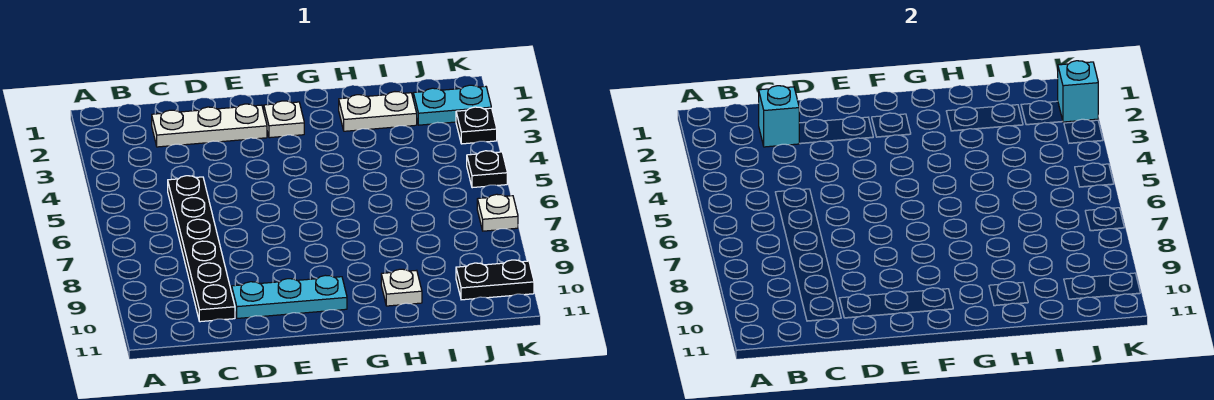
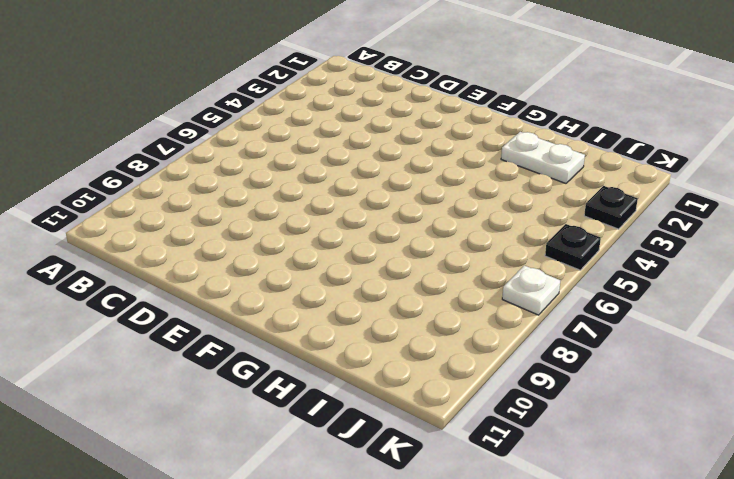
none -> white plate C2:E2 level 1
none -> black plate C5:C10 level 1
none -> cyan plate D10:F10 level 1

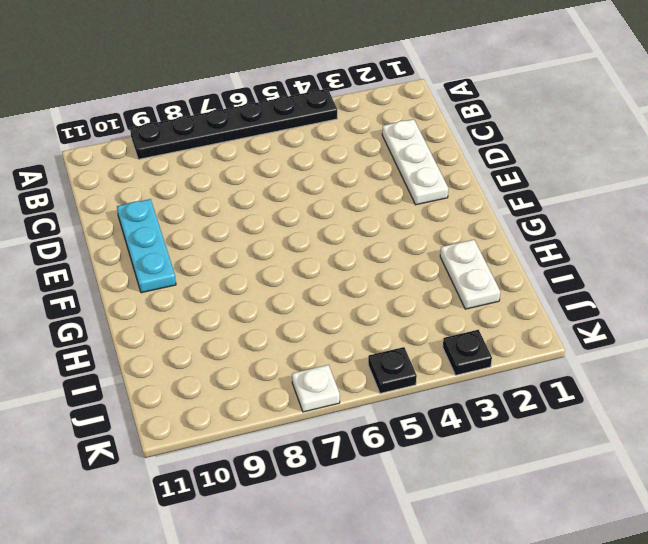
black plate A4:A9 level 1 -> black plate C5:C10 level 1
none -> white plate F2 level 1
none -> white plate H10 level 1
none -> cyan plate J2:K2 level 1

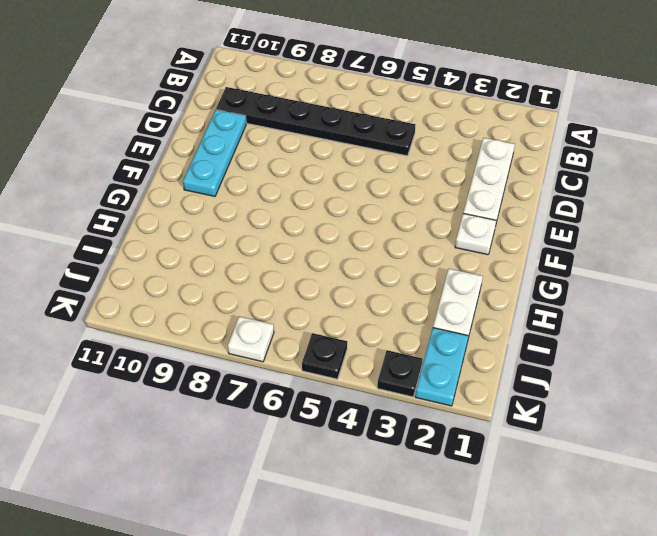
none -> white plate H10 level 1
none -> black plate J10:K10 level 1
none -> cyan brick C2 level 2

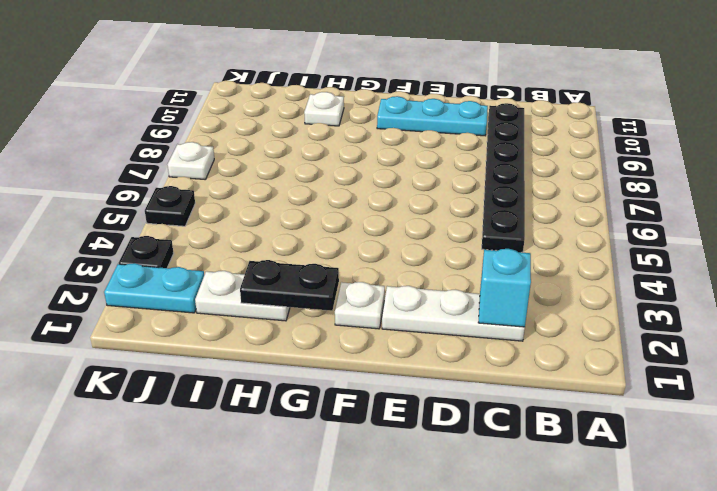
black plate G2:H2 level 2 -> black plate J10:K10 level 1
none -> cyan brick K2 level 2

